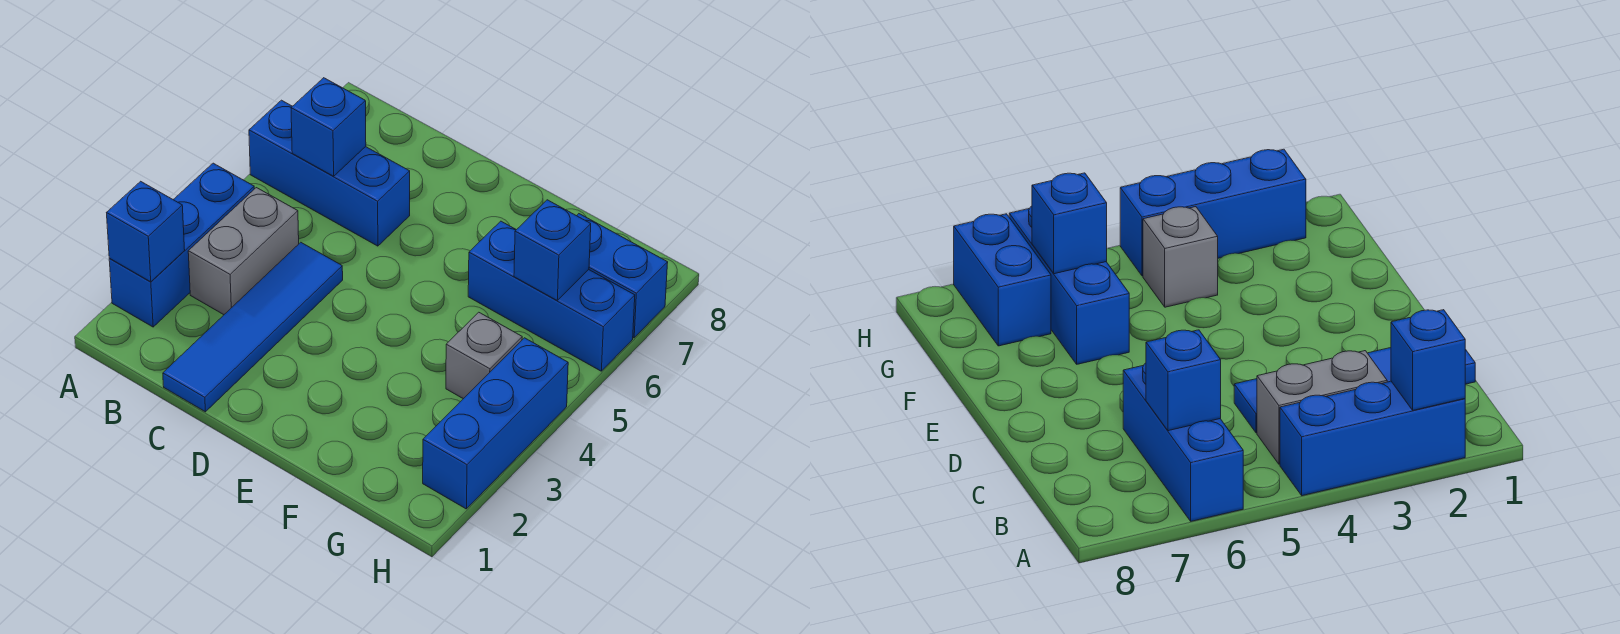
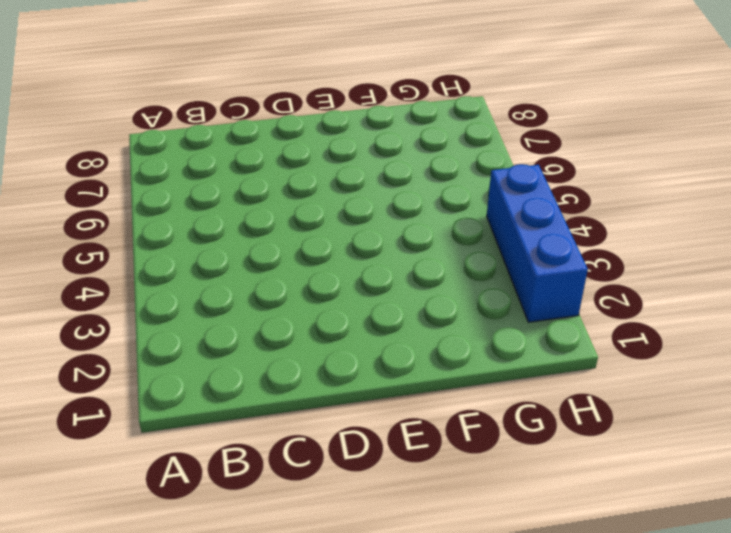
none -> blue brick A2:A4 level 1
none -> blue brick A6:C6 level 1

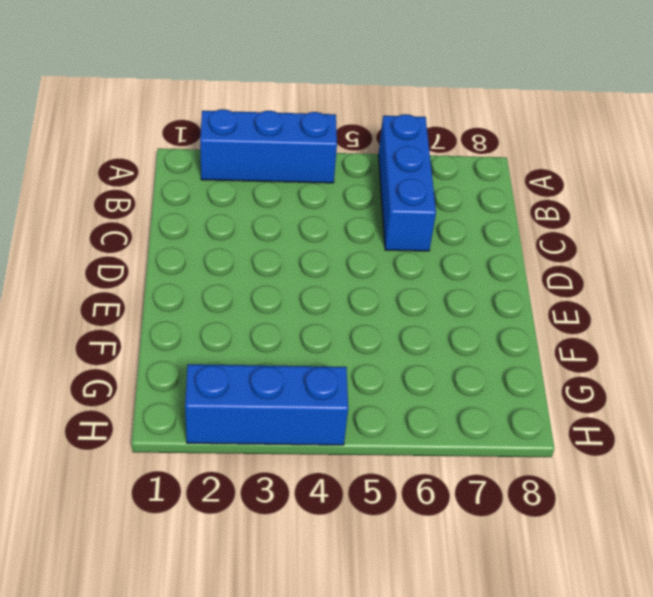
none -> grey brick B3:B4 level 1
none -> blue tile C1:C4 level 1

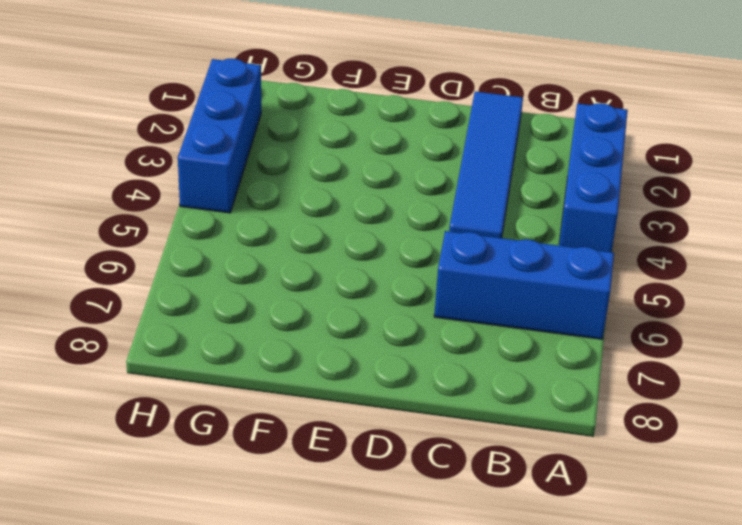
none -> grey brick B3:B4 level 1
none -> blue brick F6:H6 level 1

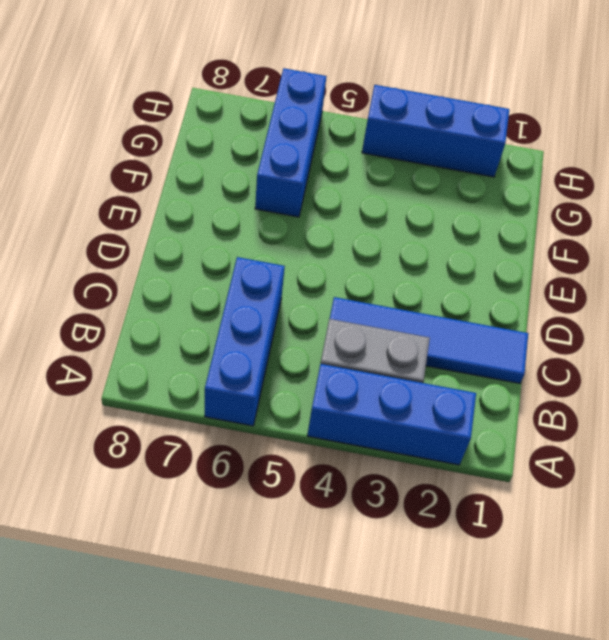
none -> grey brick G4 level 1
none -> blue brick G7:H7 level 1

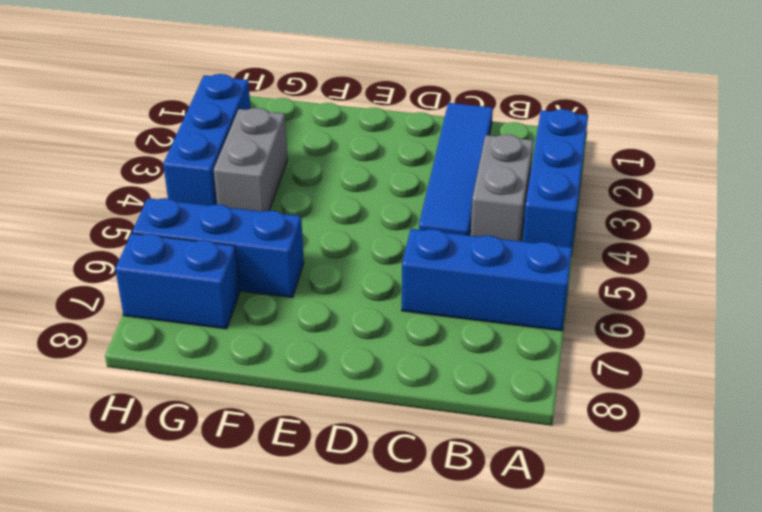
grey brick G3:G4 level 1 -> grey brick G4 level 1
none -> blue brick A2 level 2
none -> blue brick B6 level 2

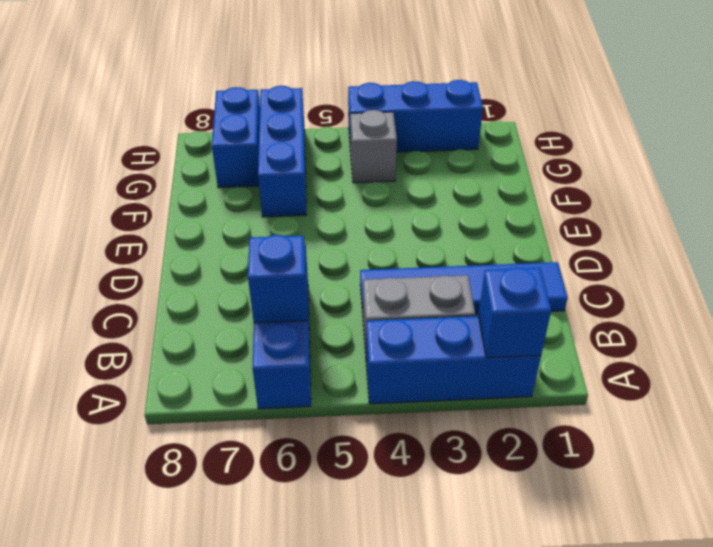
none -> blue brick G6 level 2

